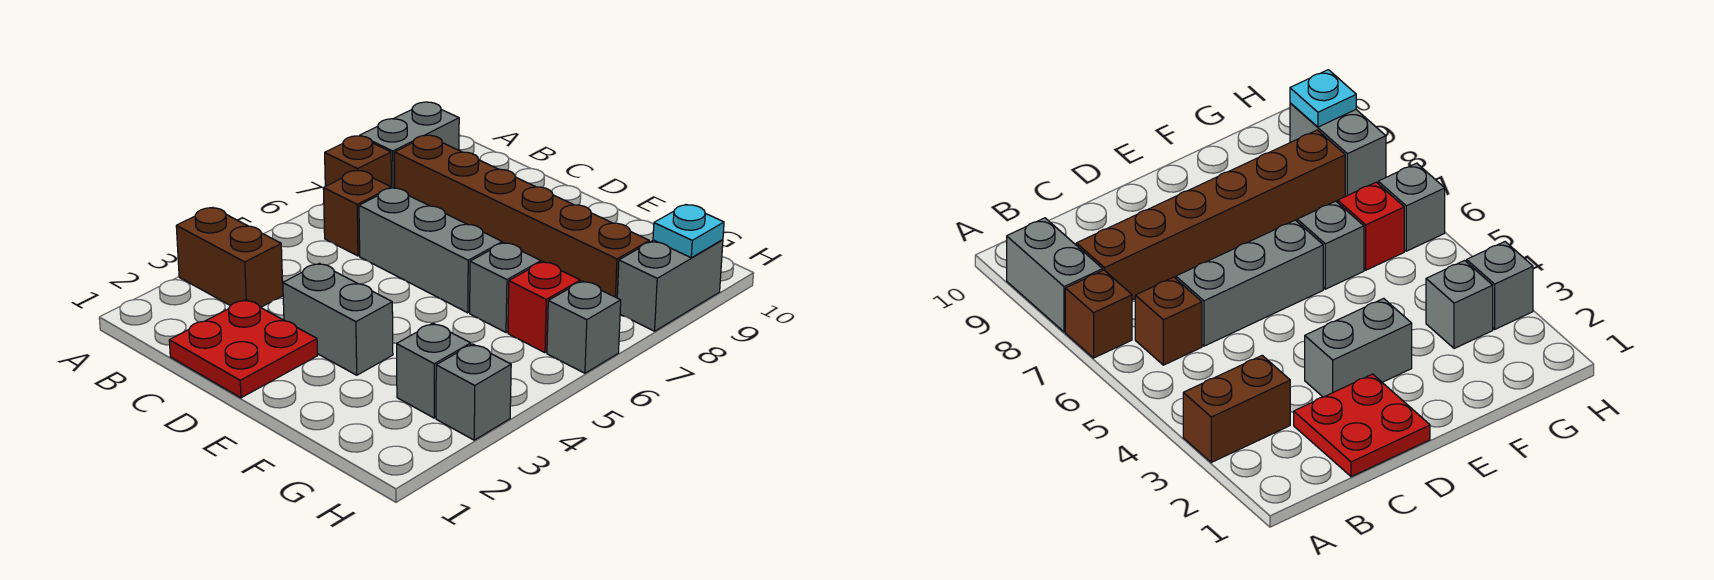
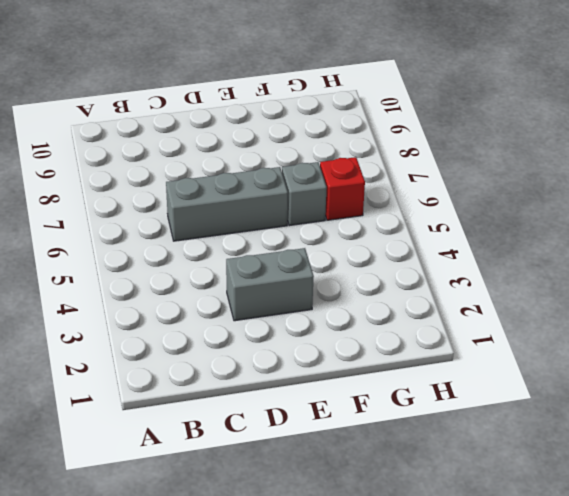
none -> brown brick A3:B3 level 1
none -> brown brick A7 level 1
none -> grey brick A8:A9 level 1

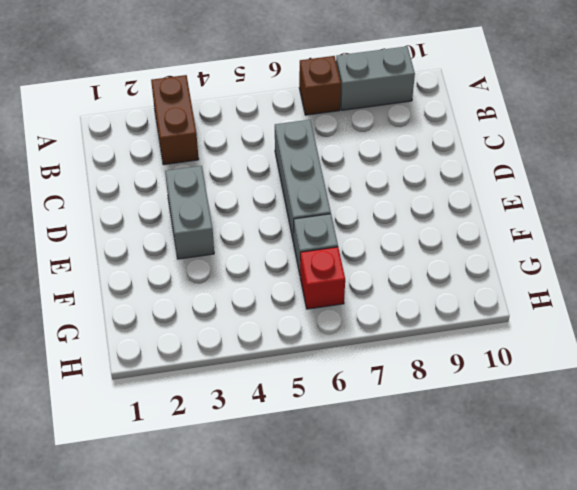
none -> brown brick B6 level 1
none -> brown brick B8:G8 level 1
none -> red plate C1:D2 level 1

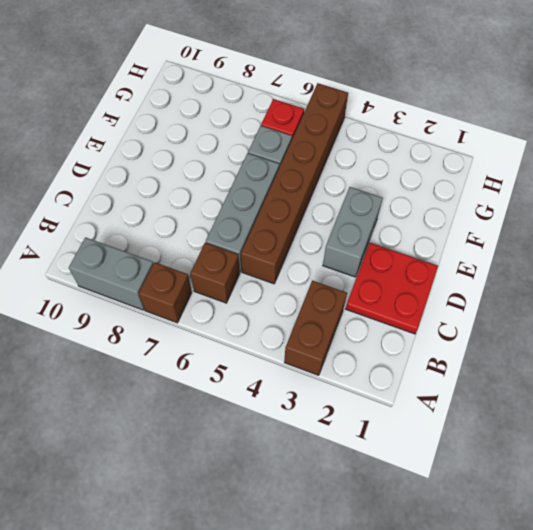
brown brick C5:H5 level 1 -> brown brick B8:G8 level 1
none -> grey brick G3 level 1
none -> grey brick H3 level 1
none -> grey brick H6 level 1

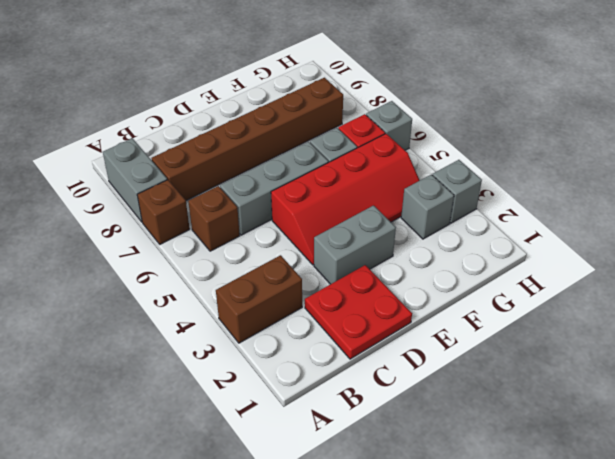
red slope D4:G5 level 1 top 5 -> none
none -> grey brick H8:H9 level 1
none -> cyan plate H9 level 2

